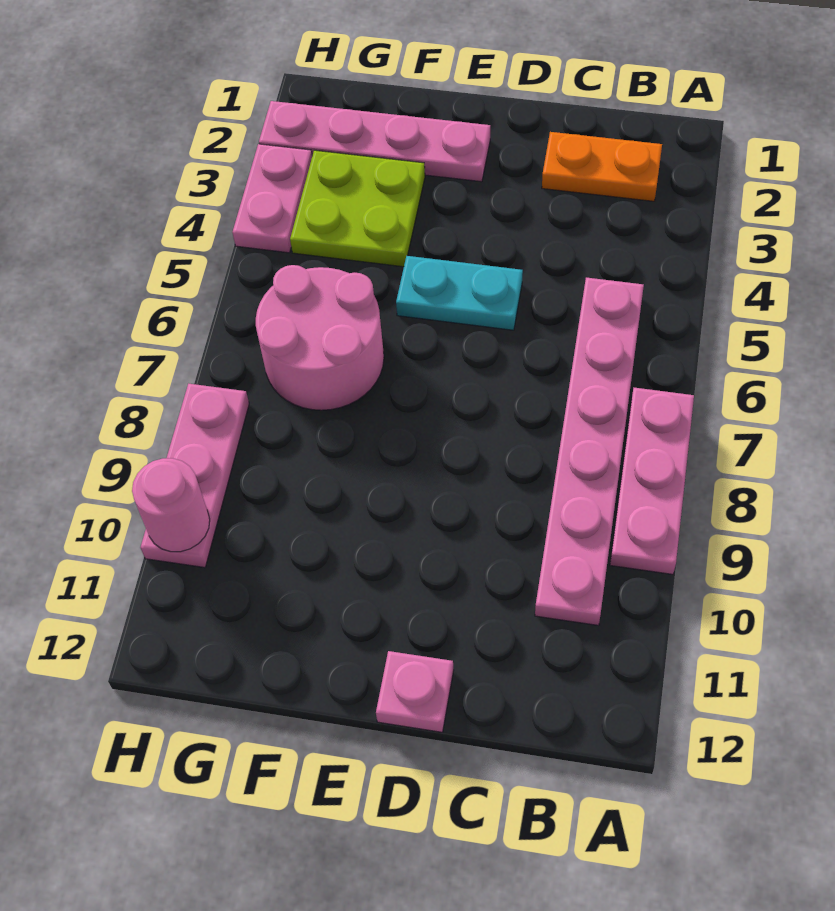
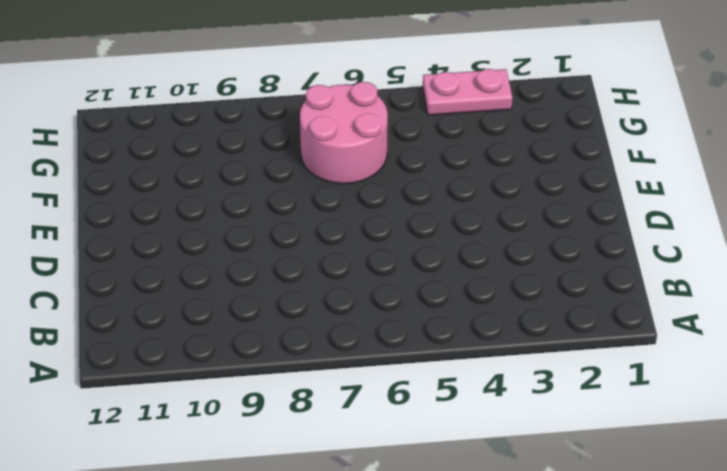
none -> pink plate A7:A9 level 1
none -> orange plate B2:C2 level 1

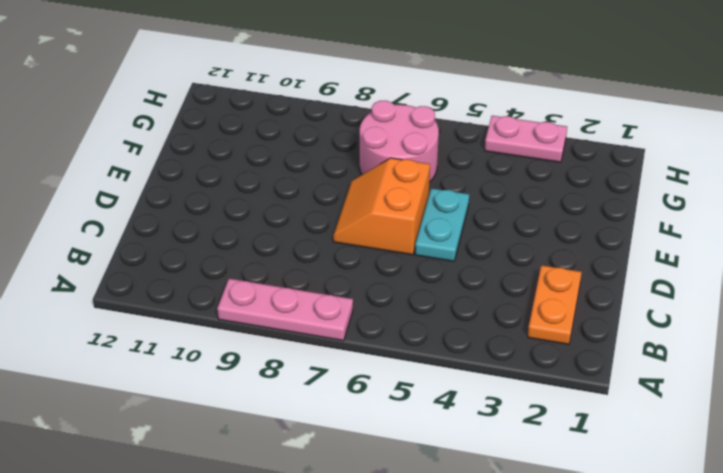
orange slope D6:E7 level 1 top 6 -> none
none -> pink plate B5:B10 level 1
none -> pink plate D12 level 1

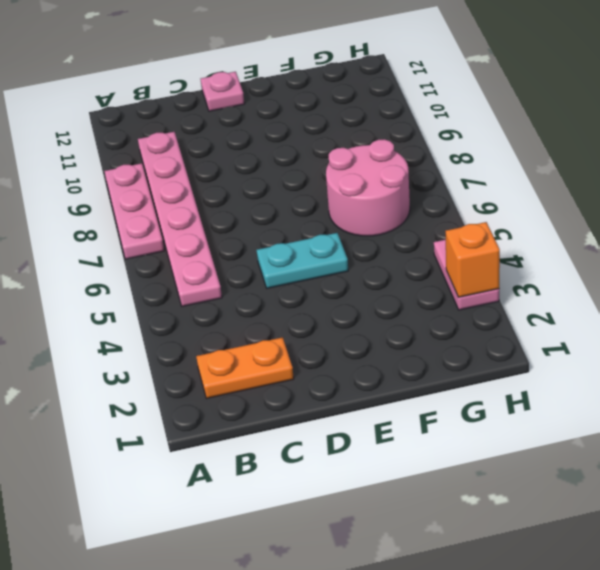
orange brick H3 level 2 -> none
none -> pink plate E2:H2 level 1
none -> lime plate F3:G4 level 1

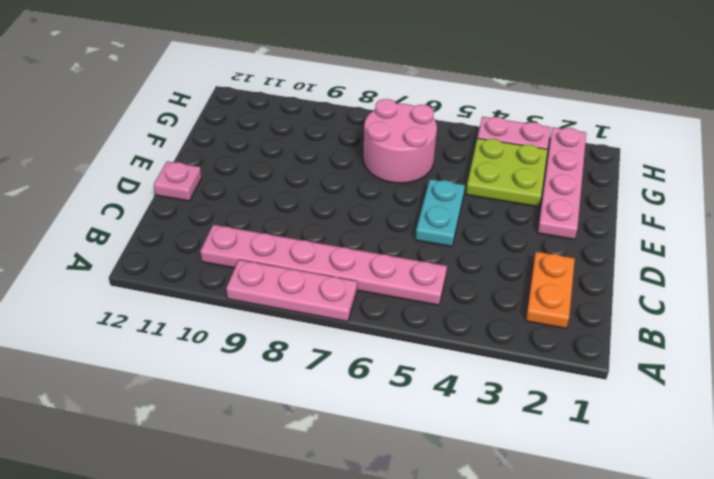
none -> pink plate H8:H10 level 1
none -> pink round brick H10 level 2

